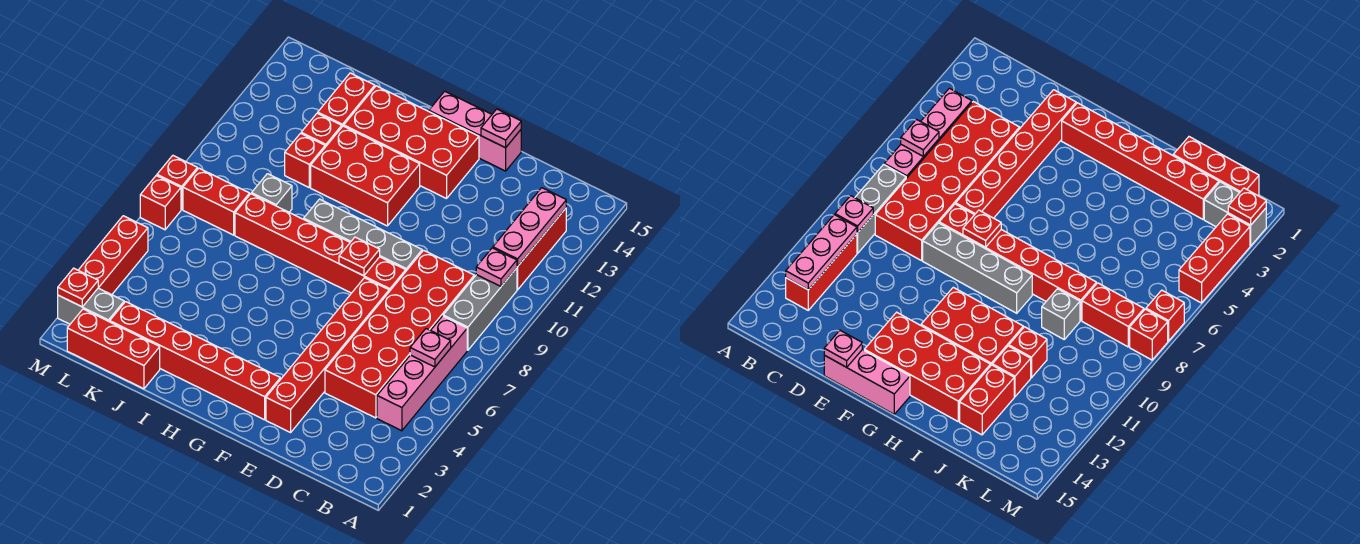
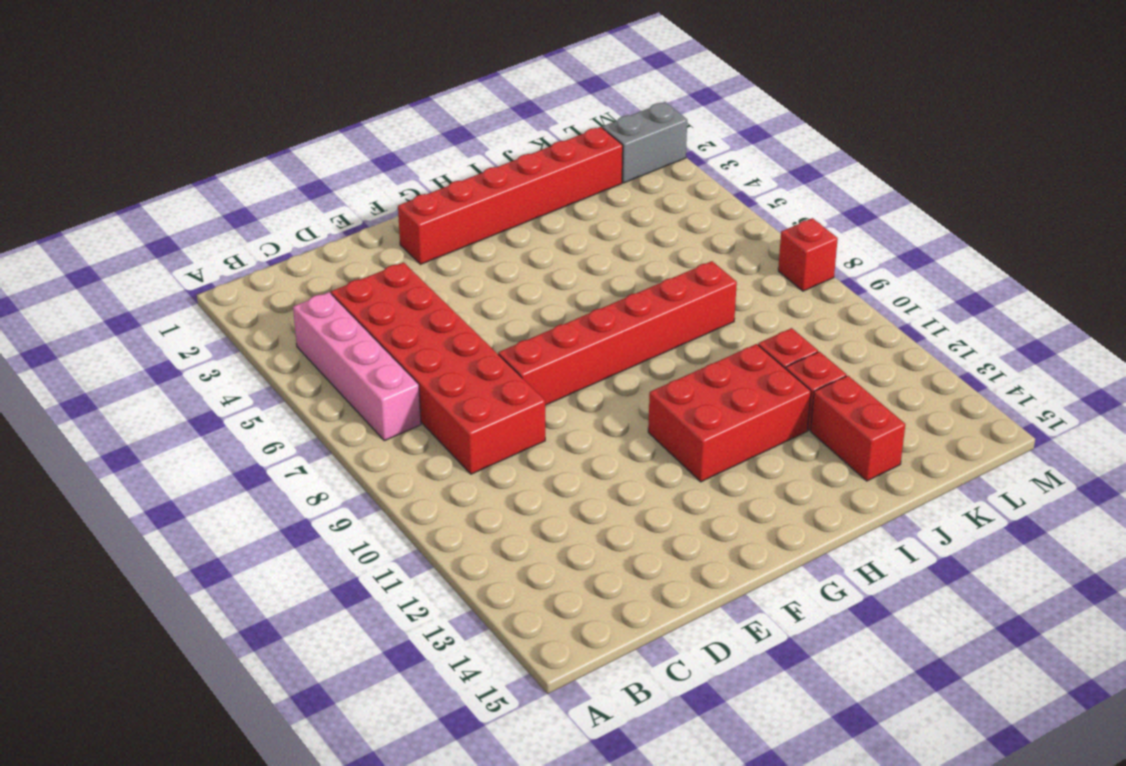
none -> grey brick B8:B10 level 1
none -> red brick B11:B13 level 1
none -> red brick E2:E7 level 1

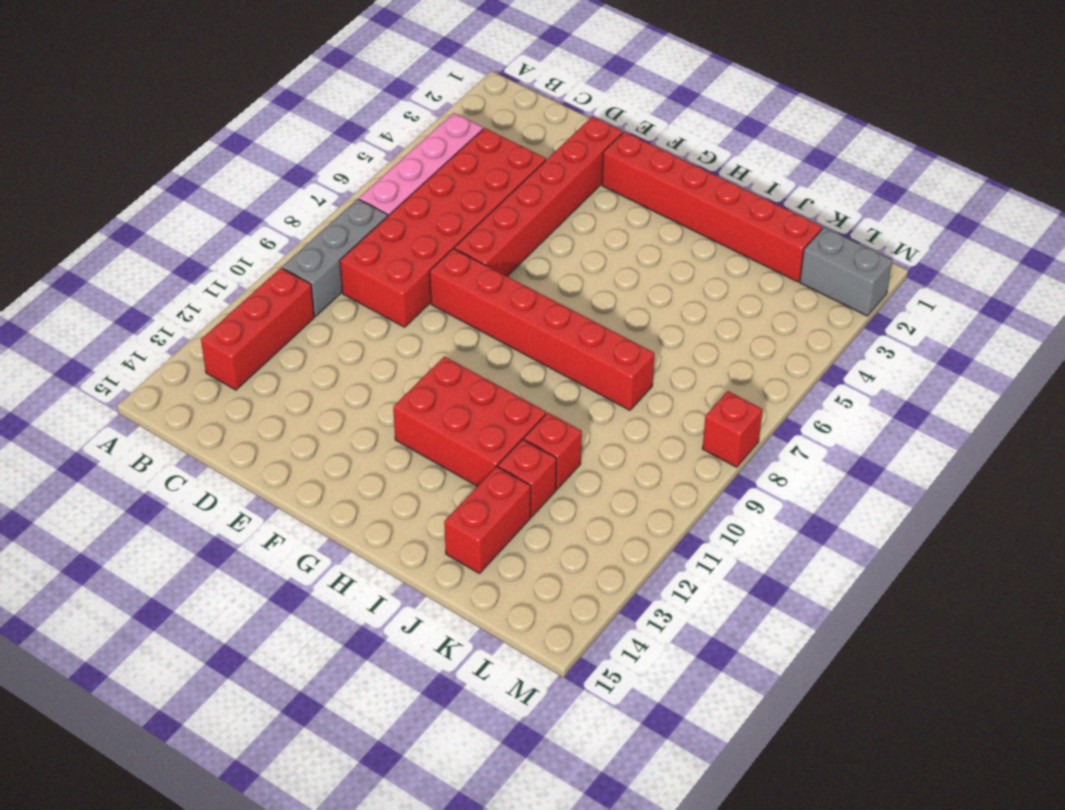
none -> grey brick E9:H9 level 1
none -> pink brick E15:G15 level 1
none -> red brick F13:I14 level 1

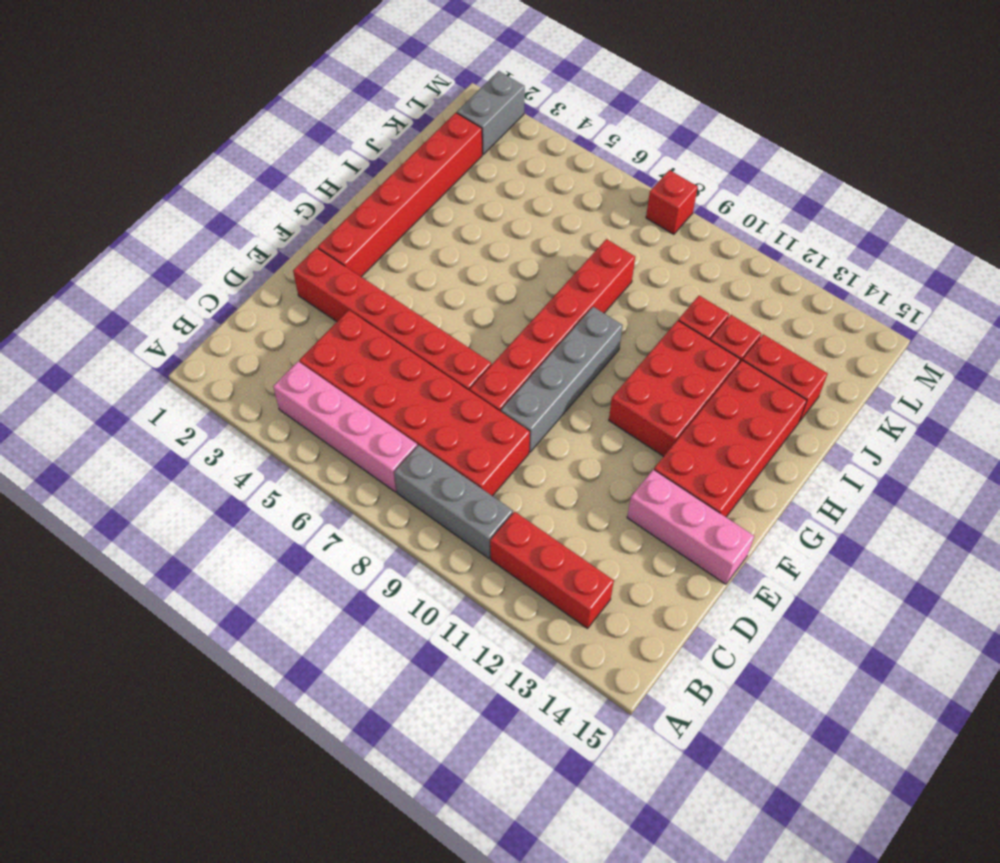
pink brick E13:E15 level 1 -> pink brick E15:G15 level 1
none -> red brick J1:L1 level 1
none -> grey brick J9 level 1
none -> red brick K8:L8 level 1

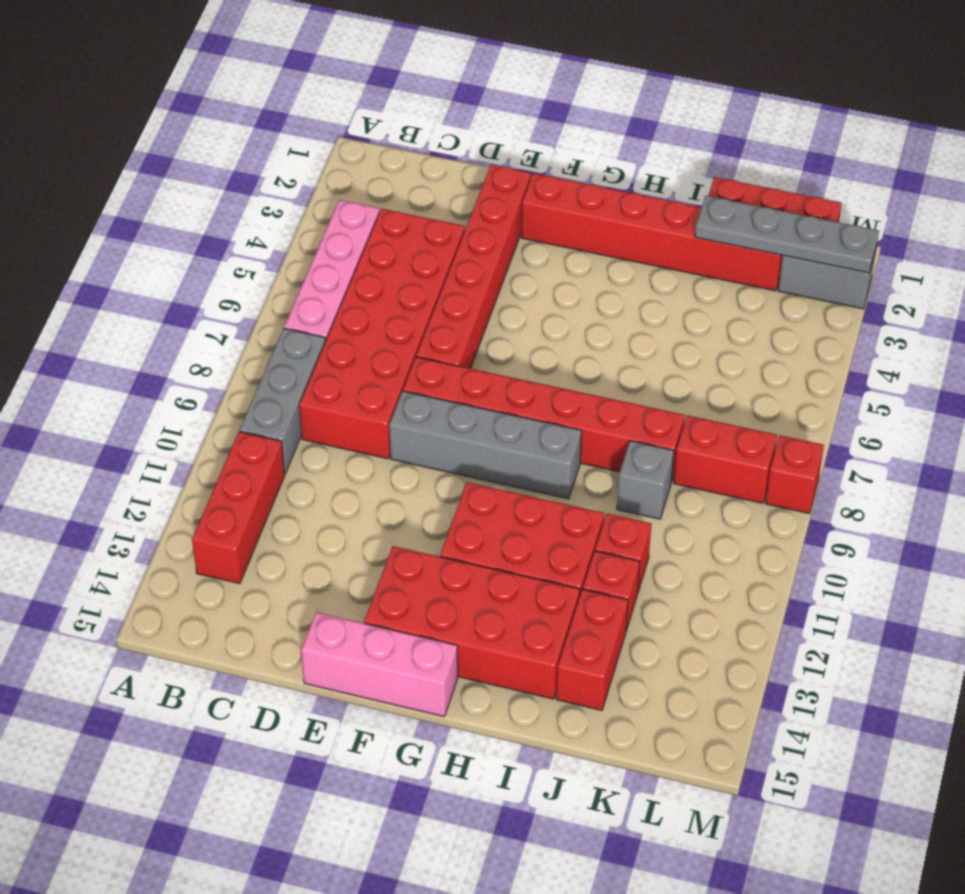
grey plate J2:M2 level 2 -> red plate M2 level 2
none -> red brick M3:M5 level 1
none -> red brick M7 level 1
none -> pink plate B6 level 2

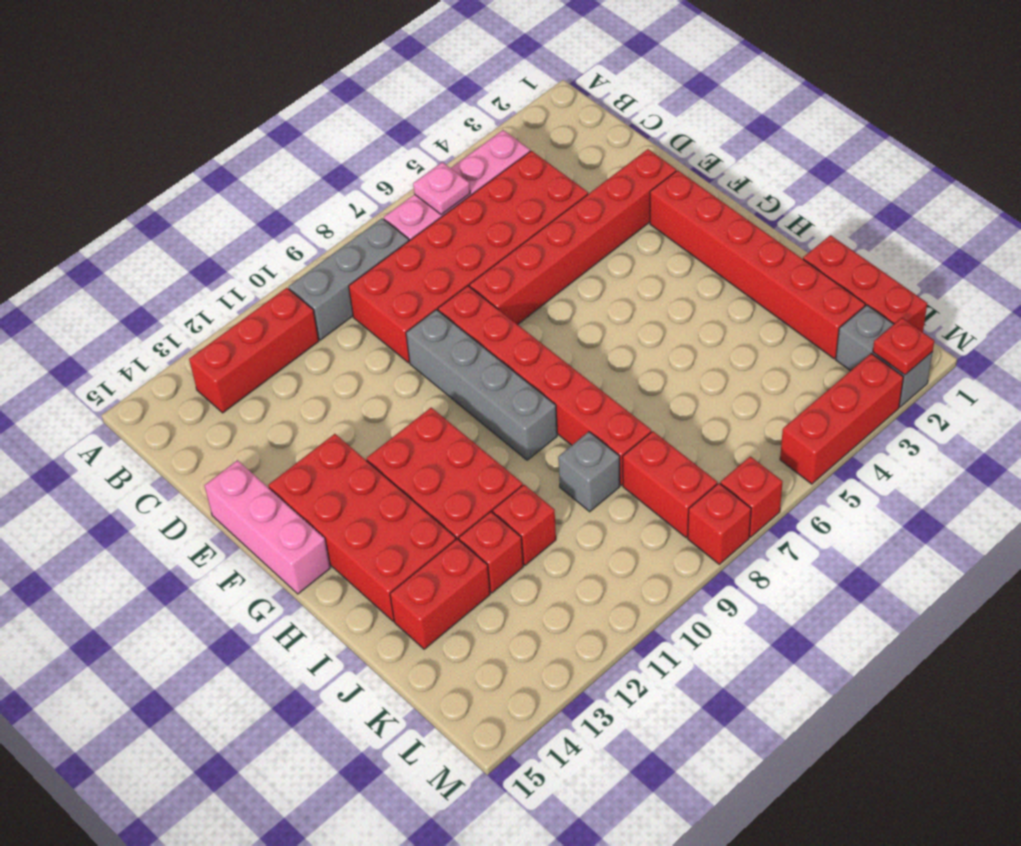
none -> pink plate B10 level 2
none -> pink plate B11:B13 level 2
none -> pink plate E15 level 2

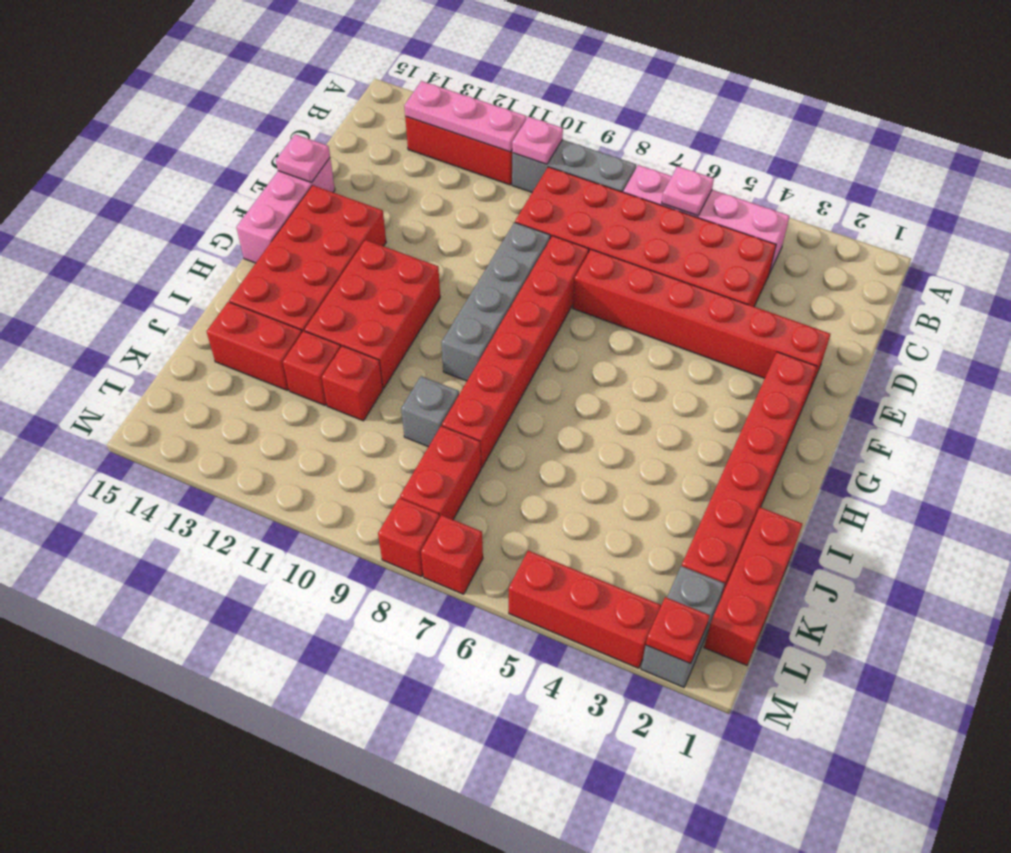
none -> red plate F8 level 2

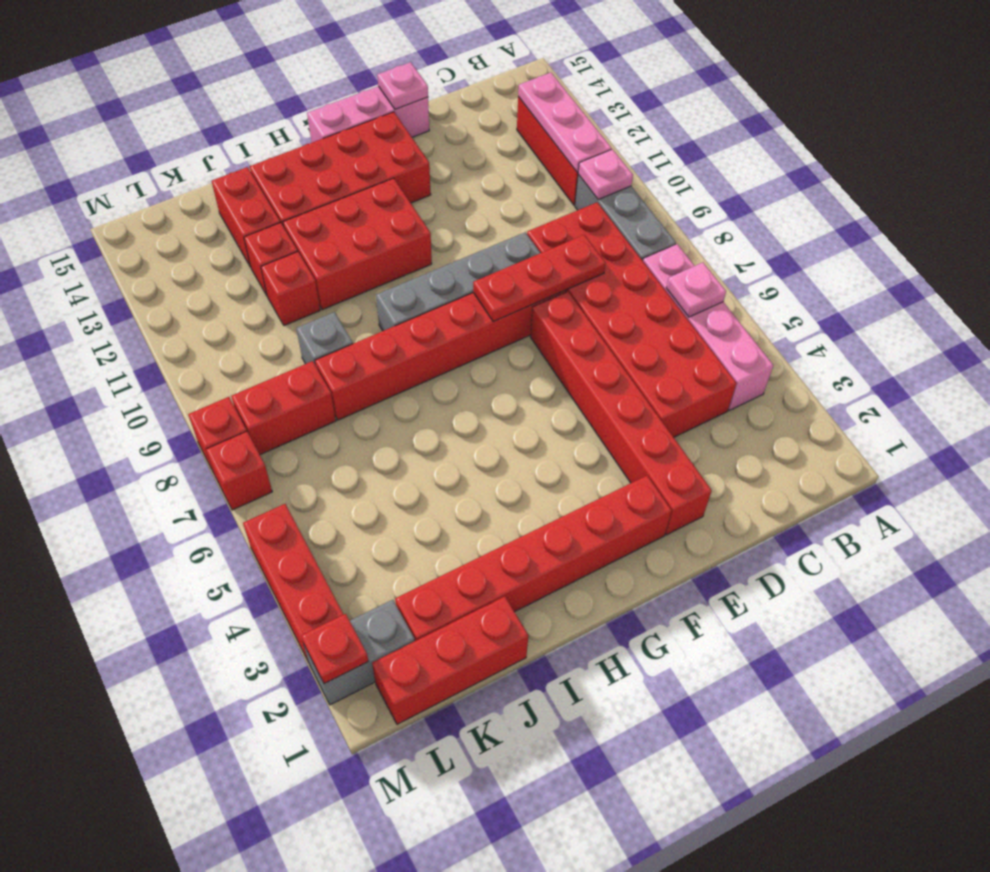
red plate D8:F8 level 2 -> red plate F8 level 2

